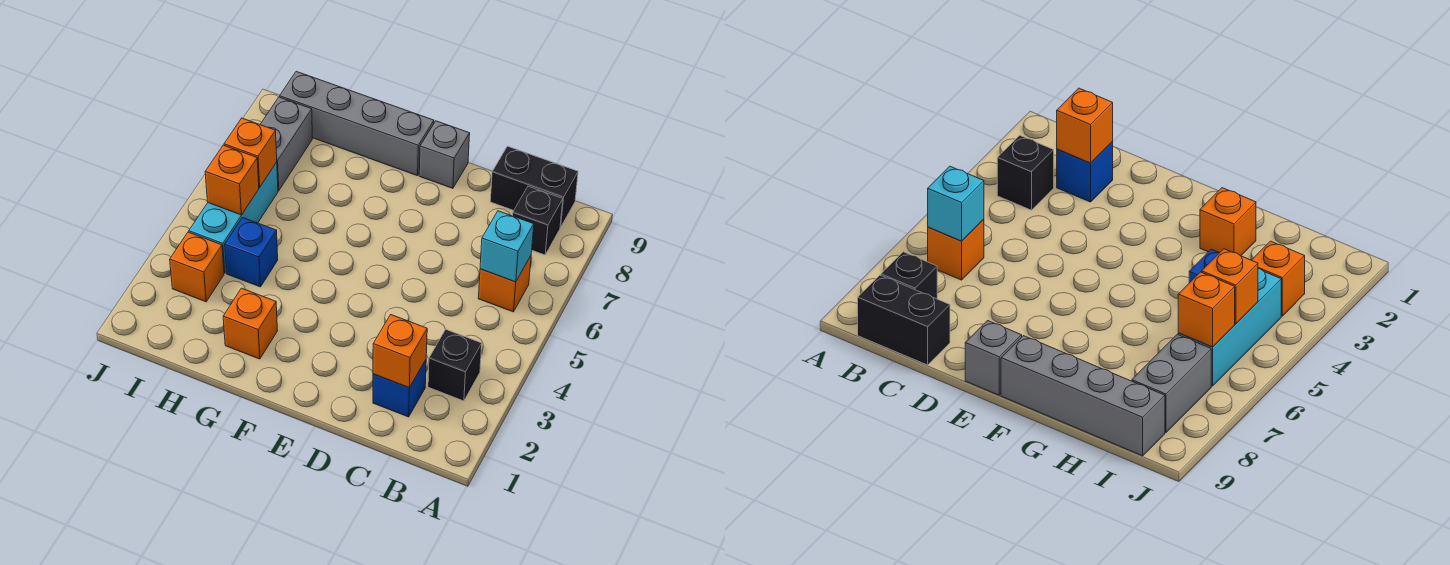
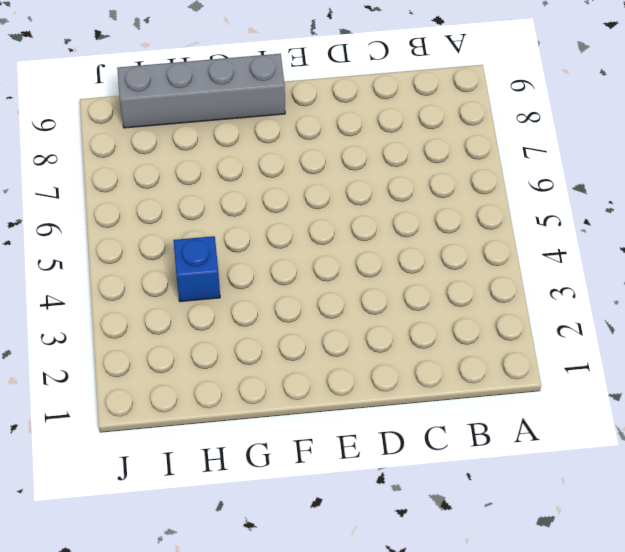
none -> black brick B3 level 1
none -> orange brick B6 level 1
none -> black brick B8 level 1

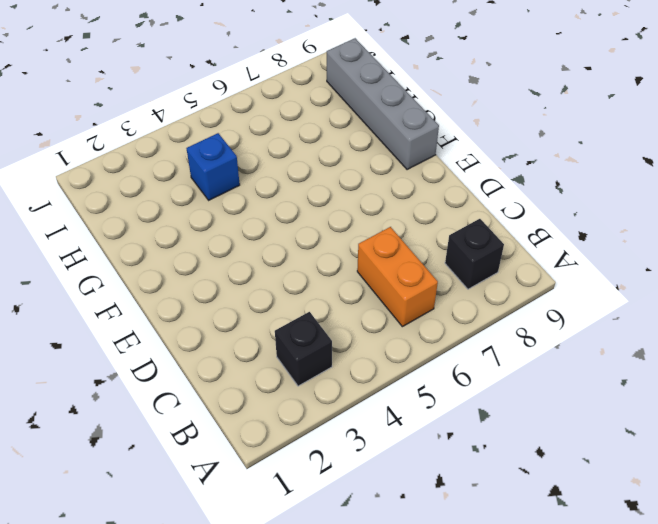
orange brick B6:C6 level 1 -> orange brick B6 level 1
none -> black brick B9:C9 level 1
none -> blue brick C2 level 1
none -> grey brick E9 level 1

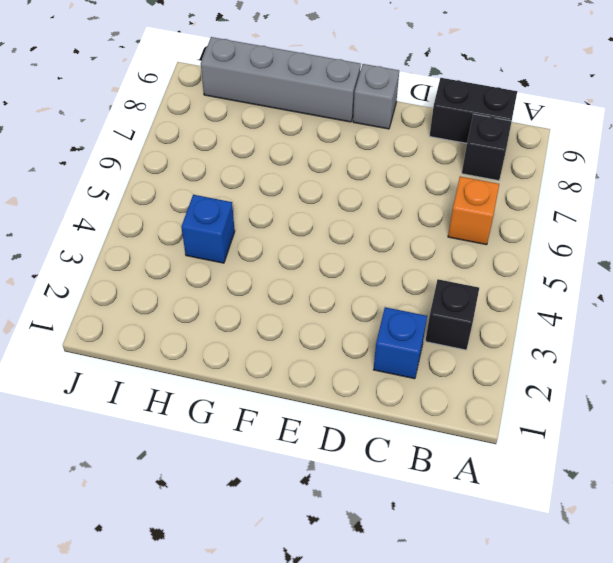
none -> orange brick G2 level 1
none -> orange brick I3 level 1
none -> cyan brick I4:I6 level 1

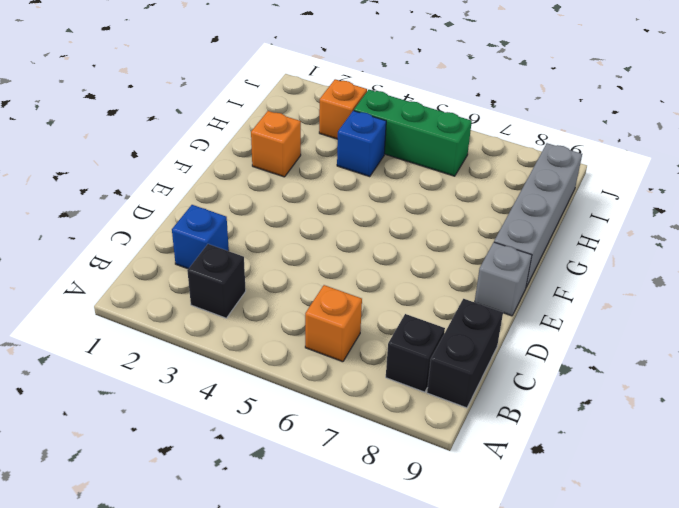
green brick I4:I6 level 1 -> cyan brick I4:I6 level 1
none -> grey brick I7:I8 level 1
none -> cyan brick B6 level 2
none -> orange brick C2 level 2

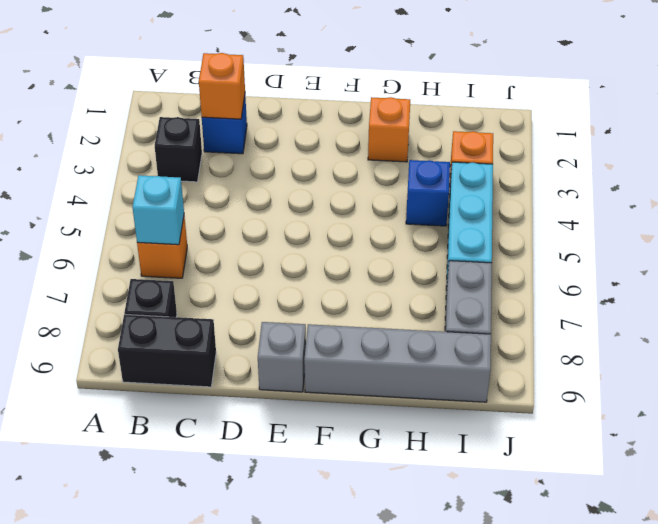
none -> orange brick I5 level 2
none -> orange brick I6 level 2

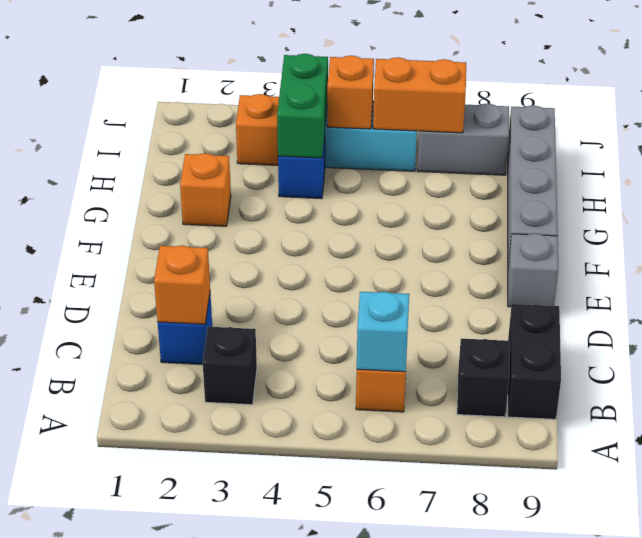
green brick H4:I4 level 2 -> none
orange brick I6:I7 level 2 -> orange brick I6 level 2

